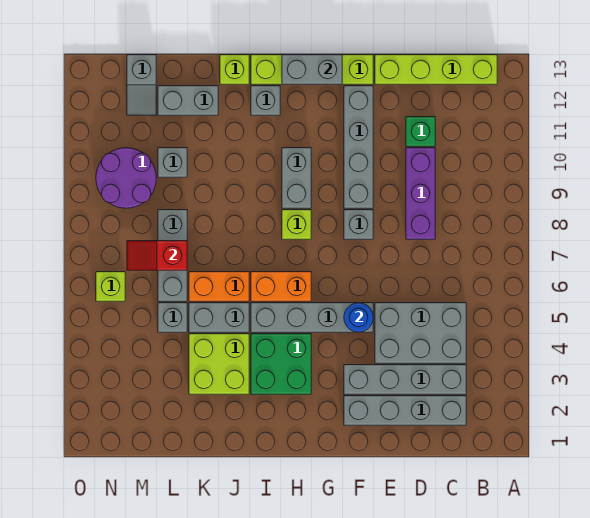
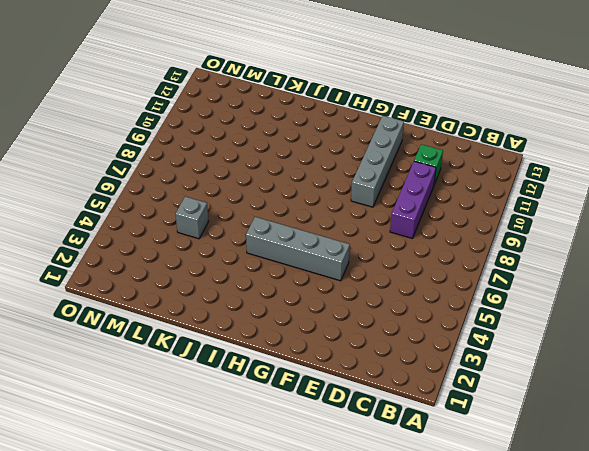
none -> lime brick B13:E13 level 1
none -> grey brick C2:F2 level 1
none -> grey brick C3:F3 level 1

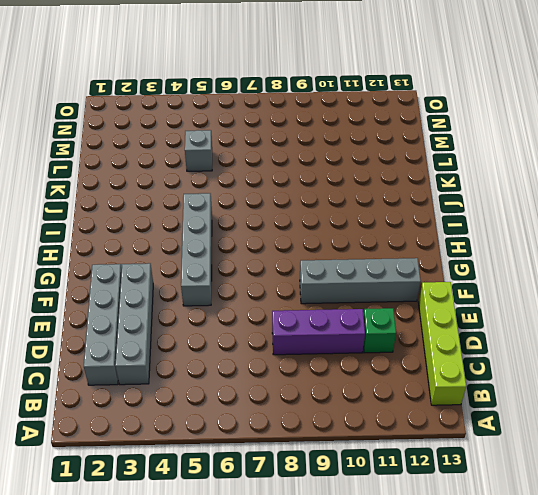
none -> grey brick C4:E5 level 1
none -> grey brick F8 level 1
none -> lime brick F13:I13 level 1

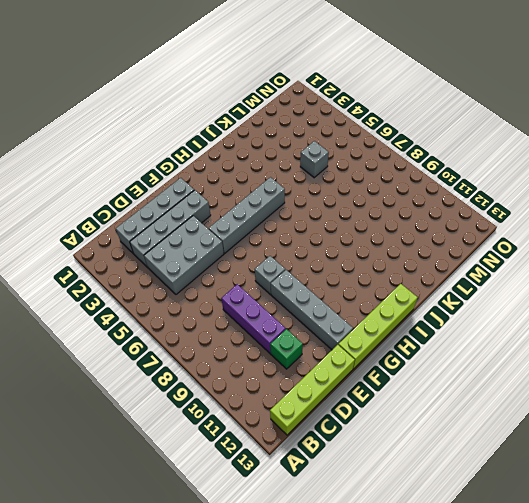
none -> green brick H3:I4 level 1
none -> orange brick H6:I6 level 1
none -> lime brick H8 level 1

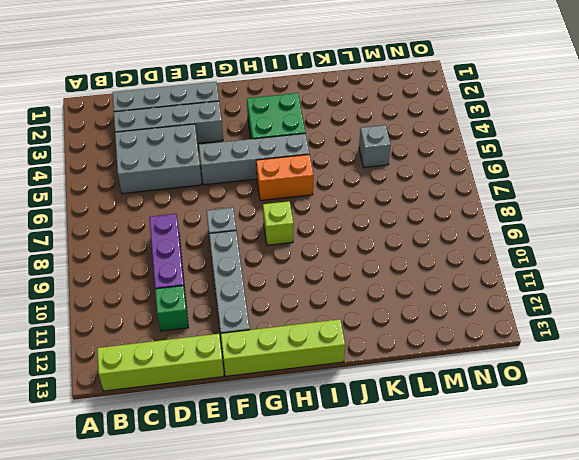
none -> grey brick H9:H10 level 1
none -> grey brick I12 level 1
none -> lime brick J3:K4 level 1

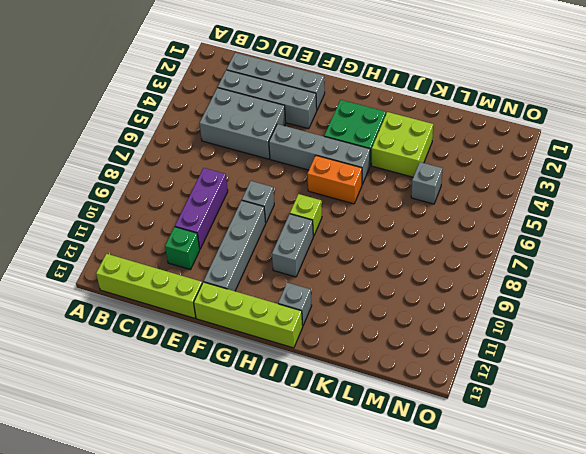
none -> grey brick J5:K5 level 1
none -> orange brick J6:K6 level 1
none -> lime brick J13 level 1

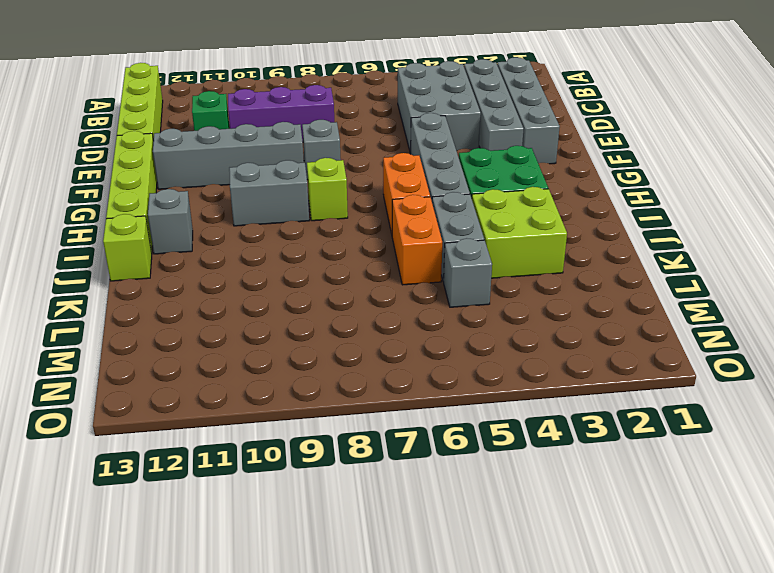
none -> grey brick K12:L12 level 1
none -> grey brick L6:L8 level 1
none -> grey brick L10 level 1

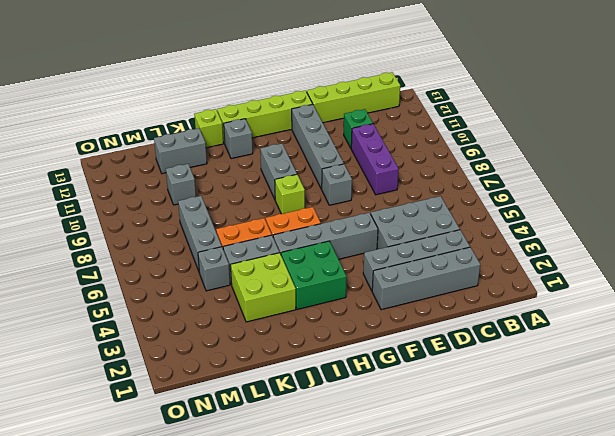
none -> purple round brick M9:N10 level 1
none -> grey slope M12:M13 level 1 top 13
none -> lime brick N6 level 1

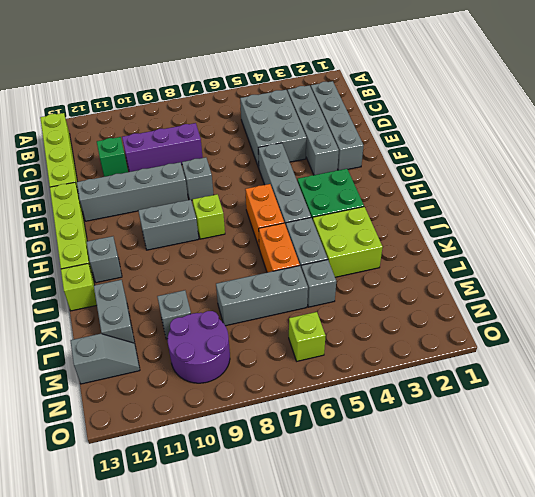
none -> blue round brick F5 level 2
none -> grey brick G13:H13 level 2
none -> red slope L7:M7 level 2 top L

